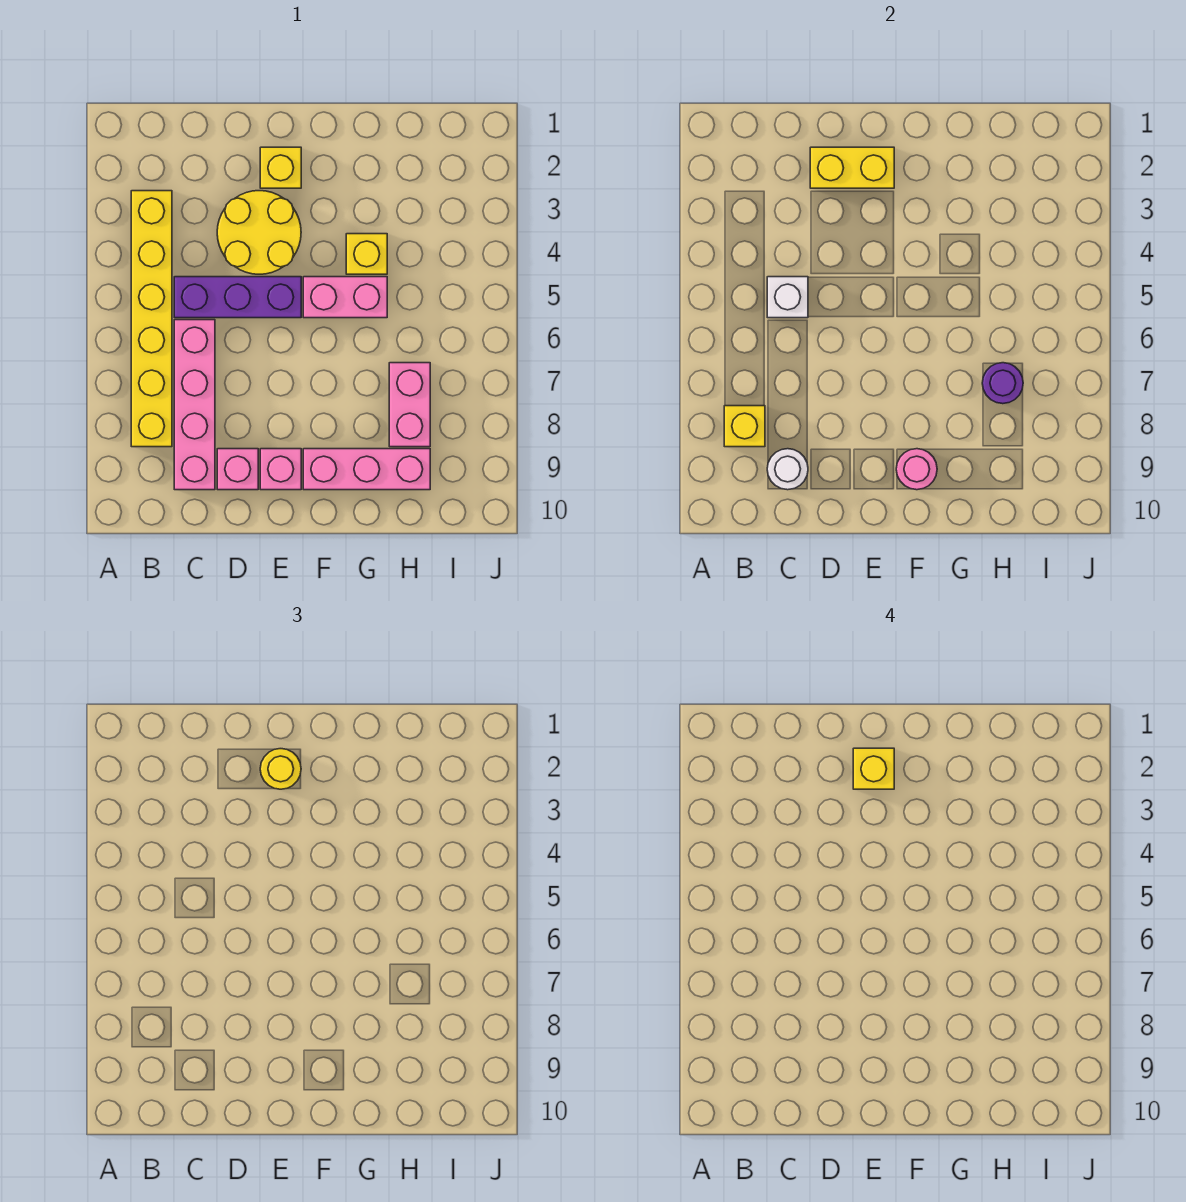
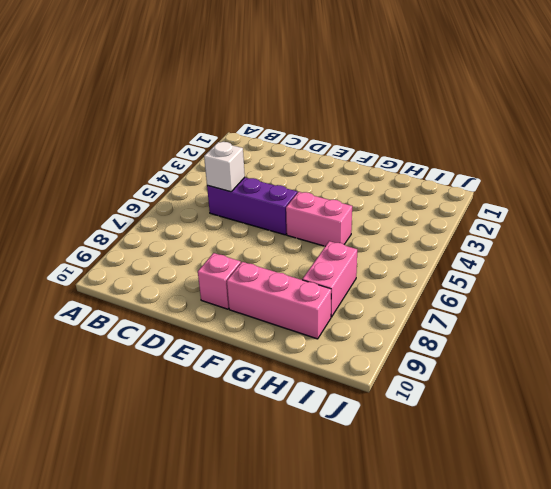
none -> yellow brick B3:B8 level 1
none -> pink brick C6:C9 level 1
none -> yellow round brick D3:E4 level 1

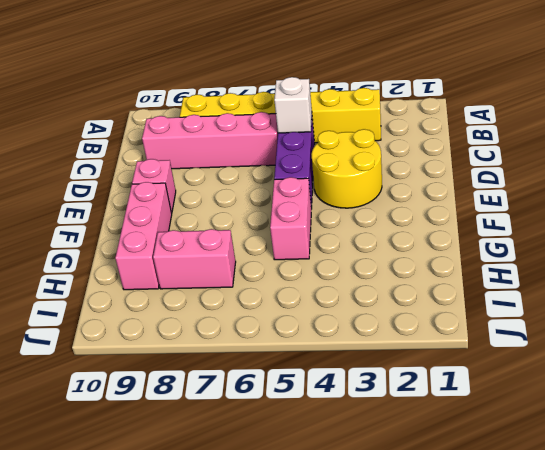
none -> pink brick D9 level 1
none -> yellow brick E2 level 1
none -> yellow brick G4 level 1

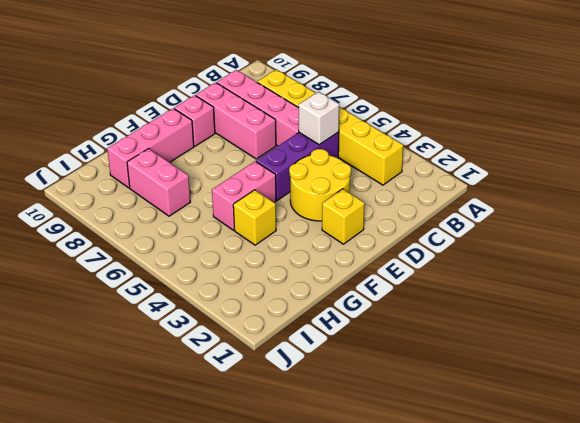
pink brick D7:D9 level 1 -> pink brick D9 level 1
none -> yellow brick B8 level 2
none -> white round brick C9 level 2
none -> yellow brick D2:E2 level 2

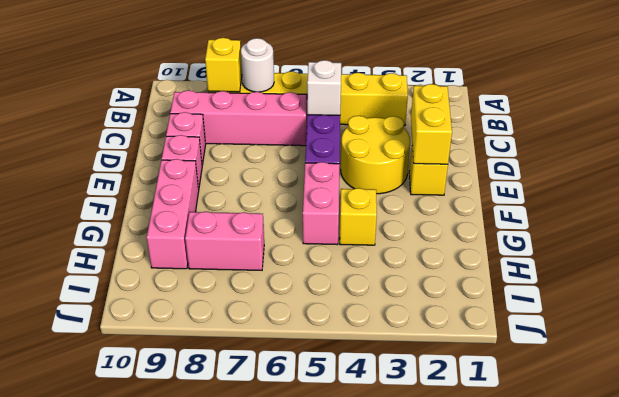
white round brick B7 level 2 -> white round brick C9 level 2
none -> pink round brick F9 level 2
none -> purple round brick H7 level 2
none -> yellow round brick E2 level 3

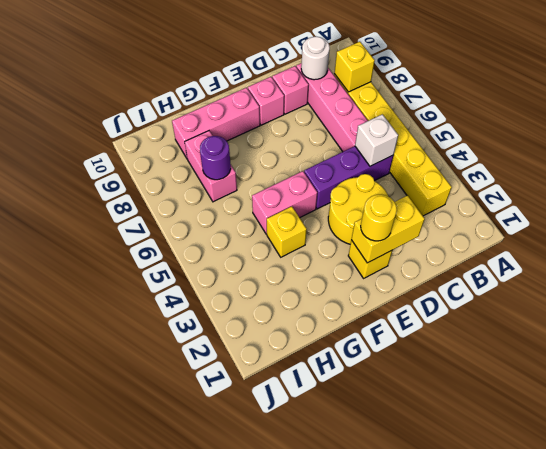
none -> pink round brick F9 level 2
none -> yellow brick E2 level 4

